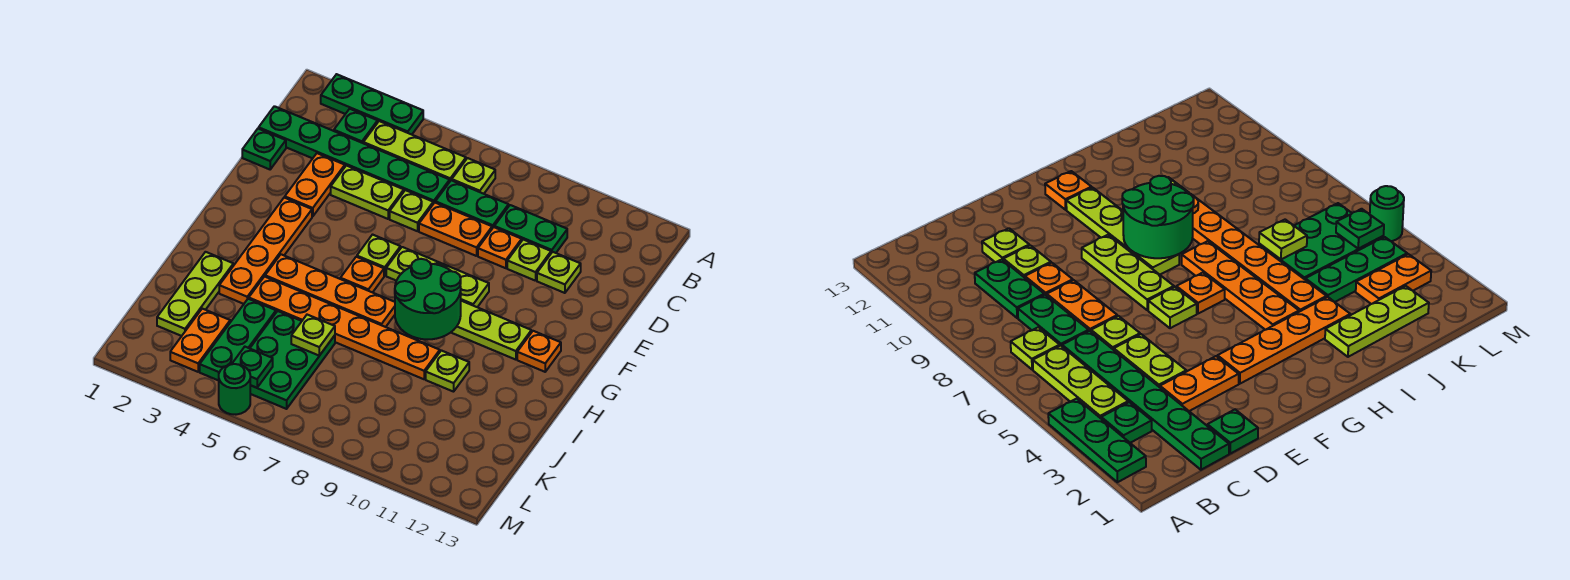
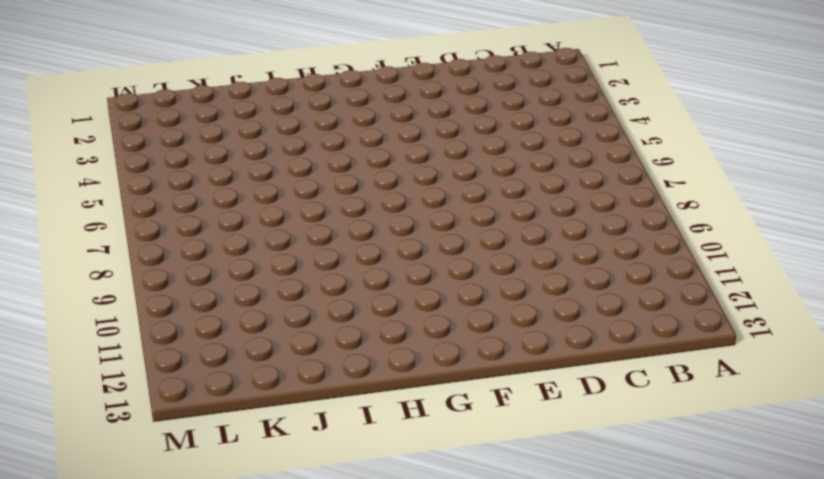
none -> green plate A2:A4 level 1
none -> green plate B3 level 1
none -> lime plate B4:B6 level 1
none -> lime plate B7 level 1

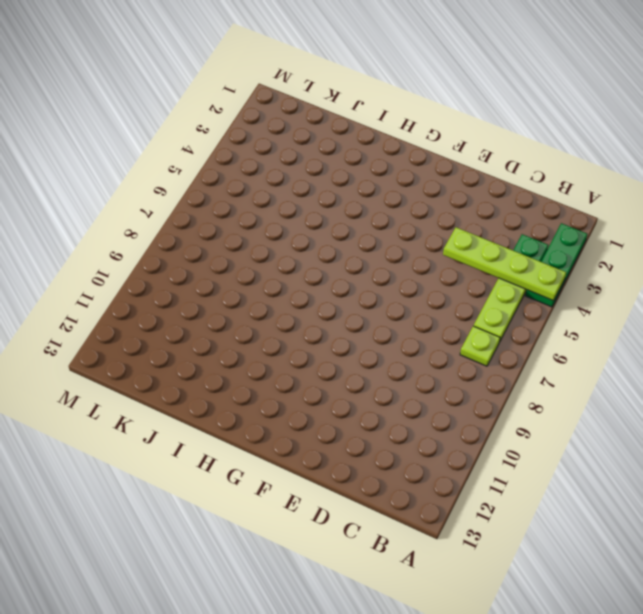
lime plate A4:D4 level 2 -> lime plate G8:G11 level 1
none -> green plate C1:C6 level 1
none -> green plate C7:C8 level 1
none -> green plate C9:C10 level 1
none -> green plate D1 level 1

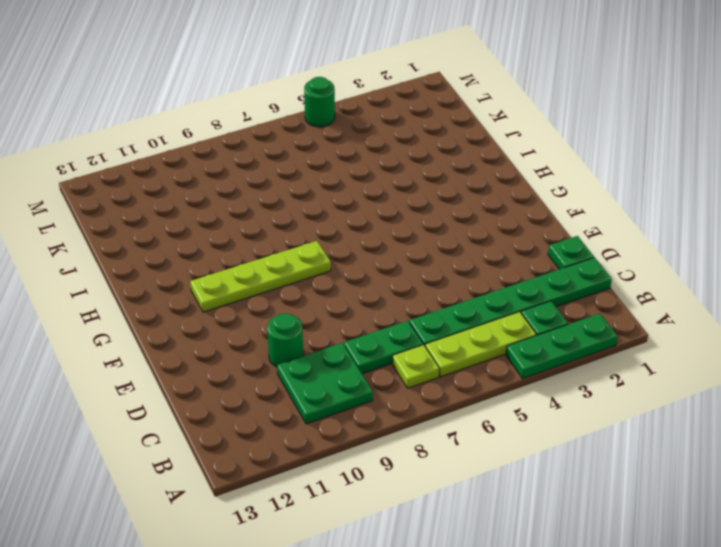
green plate B9:C10 level 1 -> green plate C9:C10 level 1
green round brick D10 level 1 -> lime plate D10 level 1
none -> orange plate D3:E3 level 1
none -> lime plate D4:D5 level 1
none -> lime plate D6 level 1
none -> orange plate D7:D8 level 1

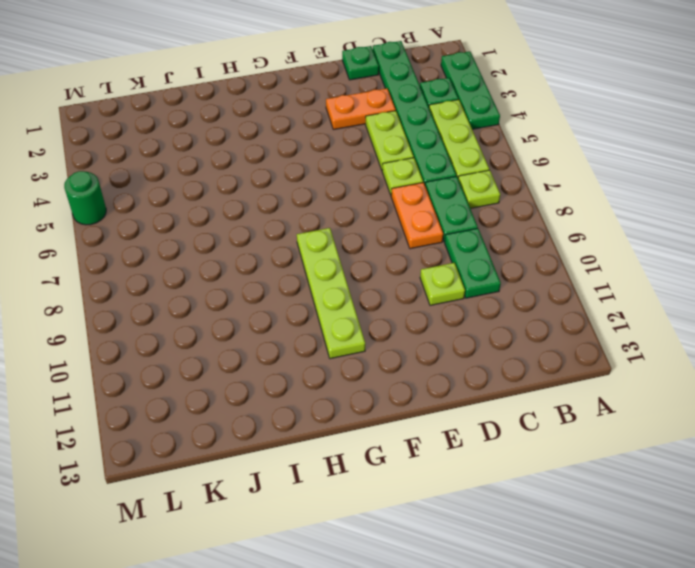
none -> orange plate D9 level 1
none -> lime plate D11 level 1
none -> orange plate F3:I3 level 1
none -> lime plate F6 level 1

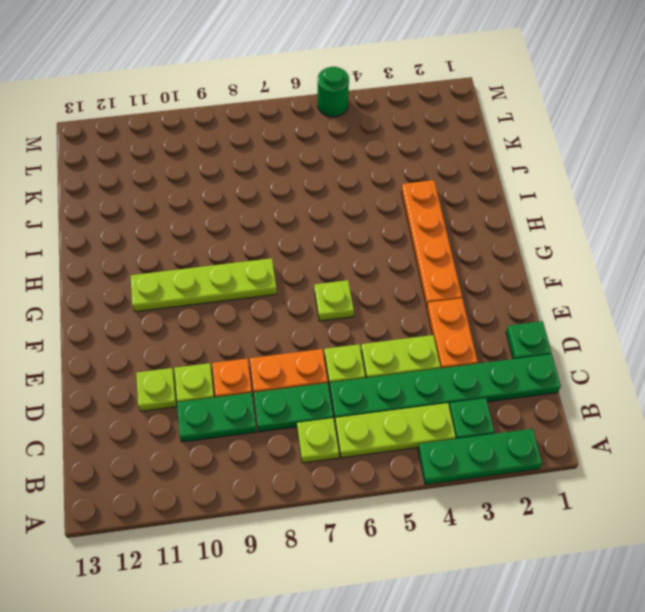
none -> lime plate F7:F9 level 1
none -> orange plate G6 level 1
none -> orange plate G12 level 1
none -> orange plate H4:H7 level 1

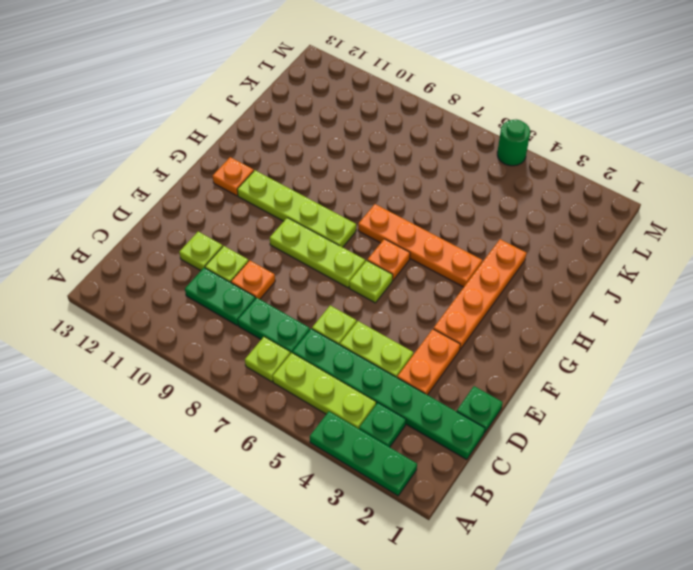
none -> orange plate D7:D8 level 1
none -> lime plate I2:K2 level 1
none -> orange plate I4:I9 level 1
none -> lime plate I10 level 1

